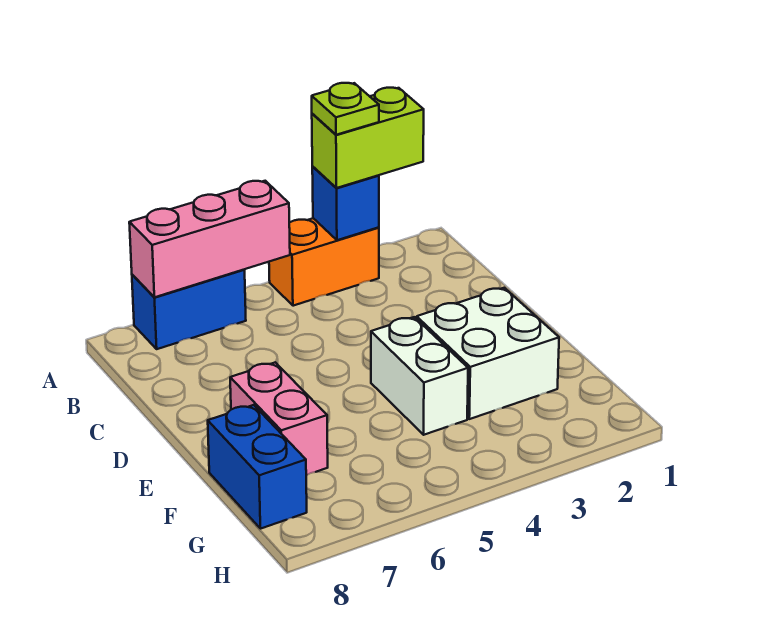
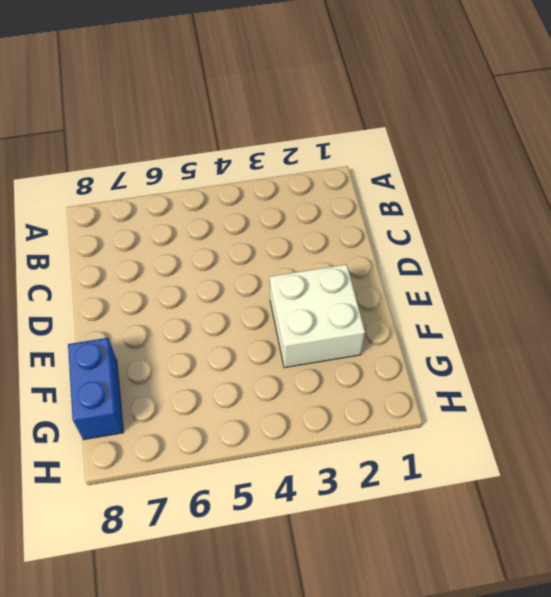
none -> orange brick A3:A4 level 1
none -> blue brick A6:A7 level 1

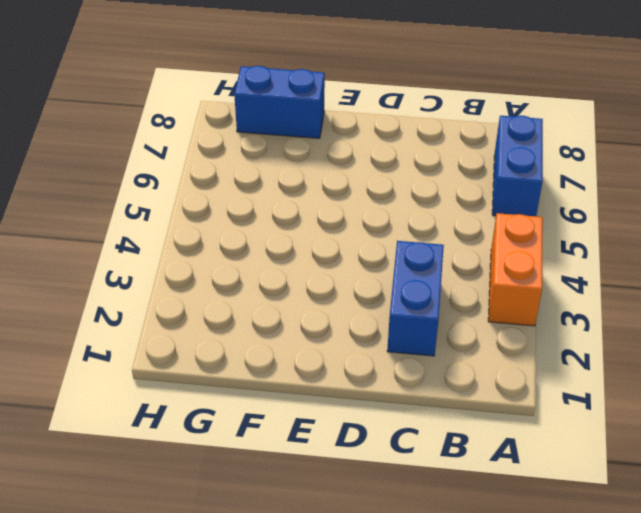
blue brick C2:C3 level 1 -> none
none -> white brick E2:F3 level 1
none -> white brick E4:F4 level 1

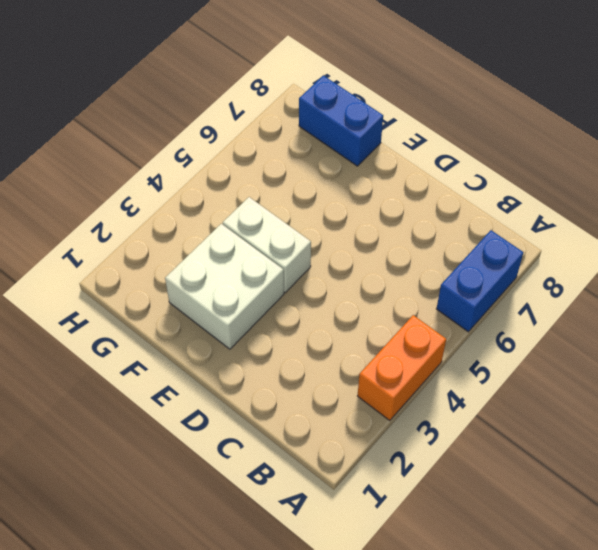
none -> pink brick E7:F7 level 1
none -> blue brick A3 level 2

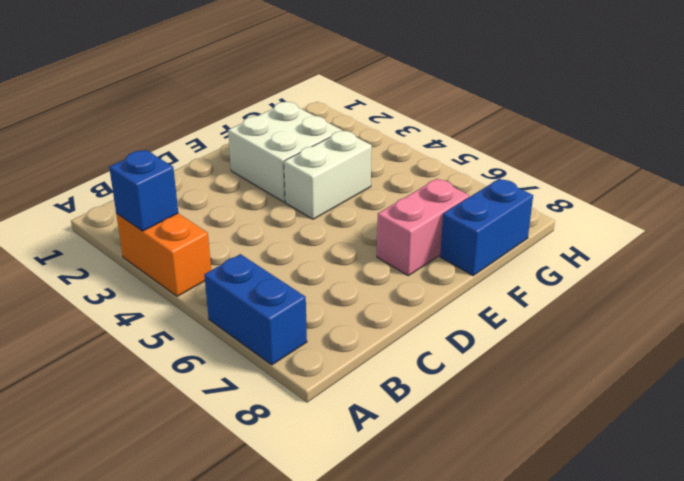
none -> pink brick A5:A7 level 2
none -> lime brick A2:A3 level 3

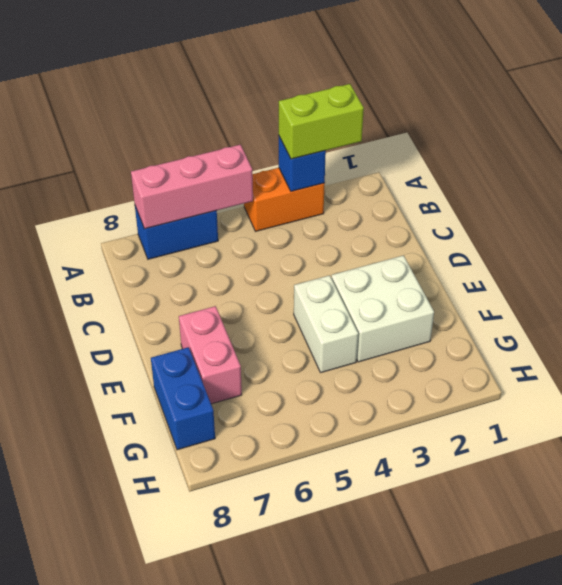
none -> lime plate A3 level 4

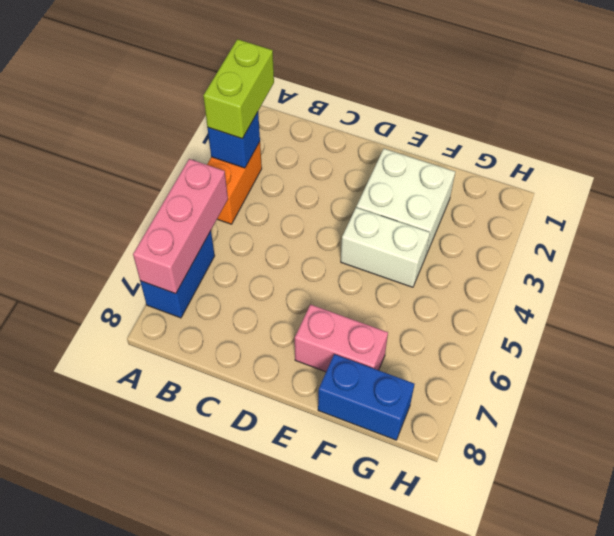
none -> lime plate A3 level 4

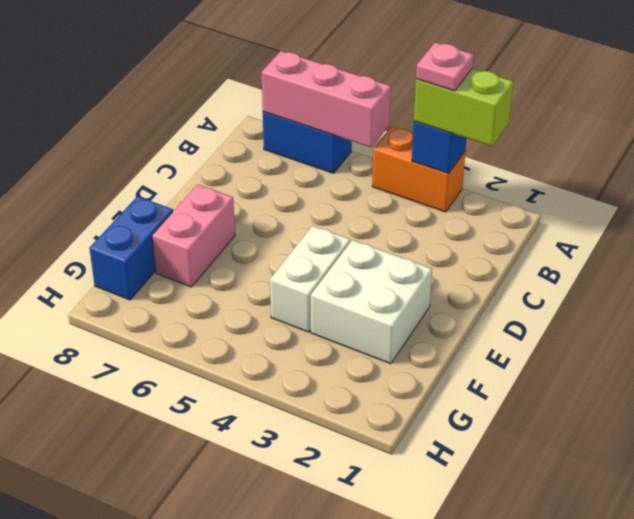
pink plate A3 level 4 -> lime plate A3 level 4

